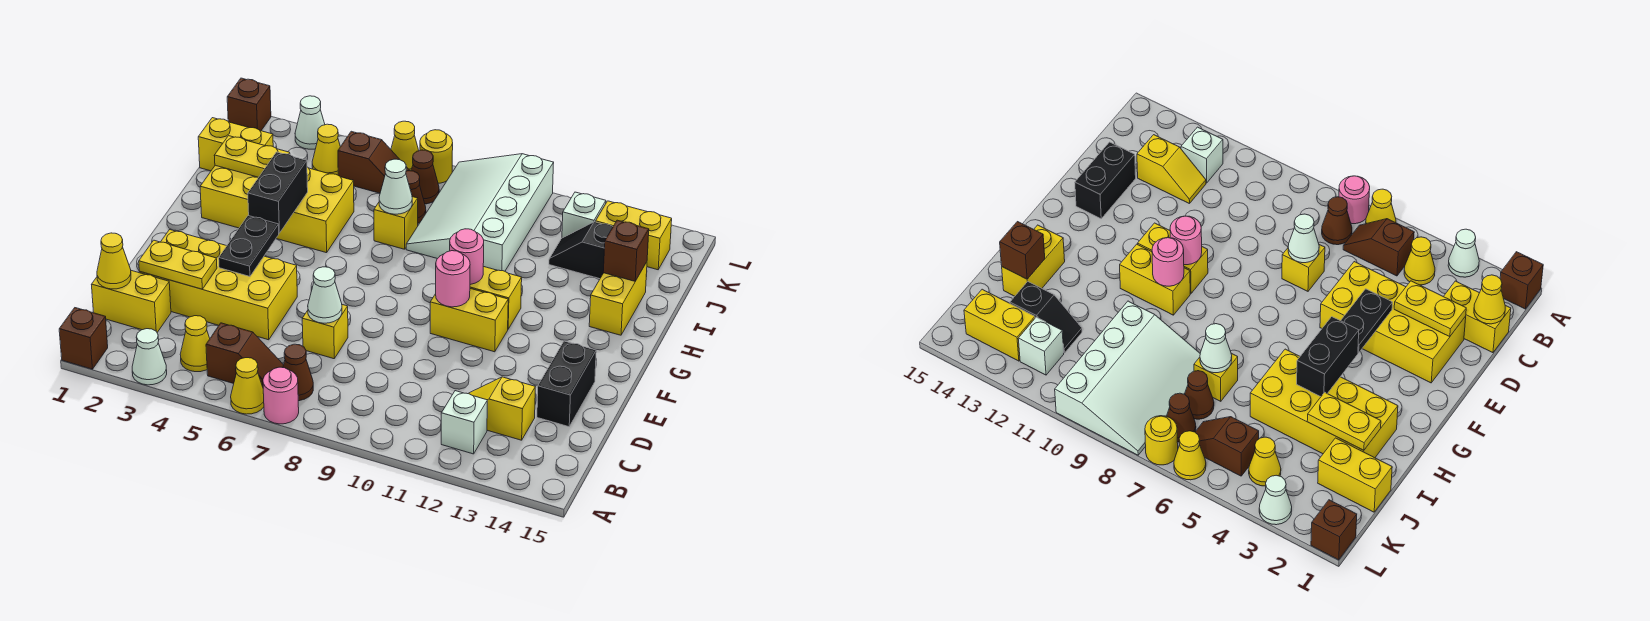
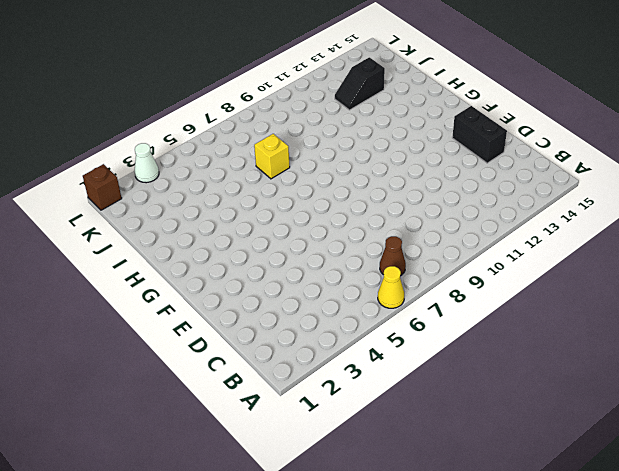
none -> brown brick A1 level 1
none -> white cone A3 level 1
none -> pink round brick A7 level 1
none -> yellow cone B4 level 1

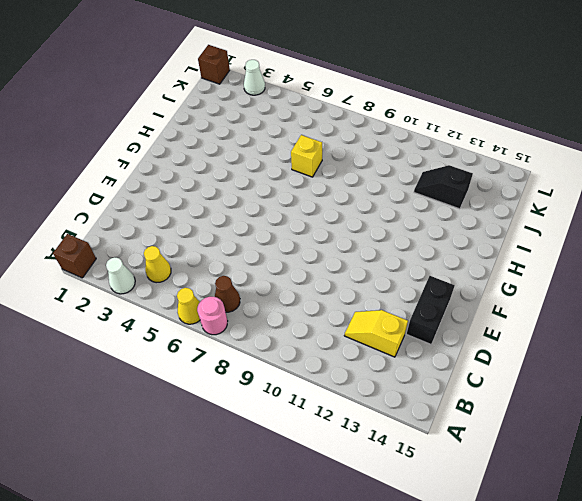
none -> brown slope B5:B6 level 1 top 5
none -> white brick B12 level 1
none -> yellow brick C1:C2 level 1
none -> yellow brick D2:E5 level 1

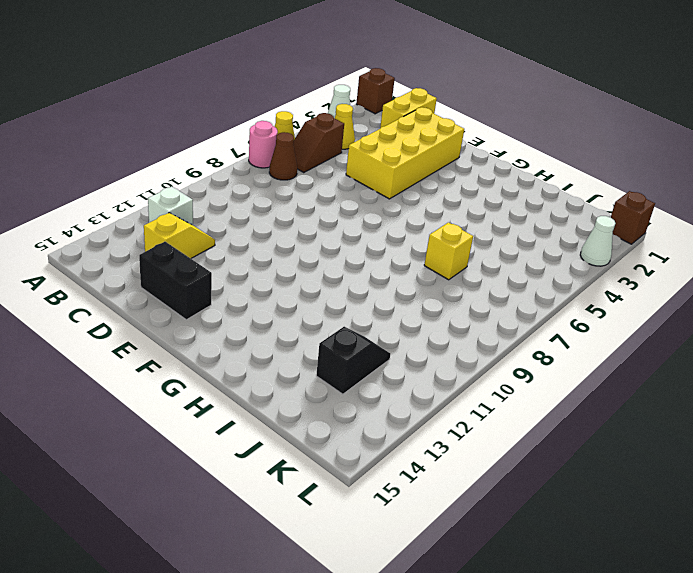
none -> yellow brick D7 level 1
none -> yellow brick F10:F11 level 1
none -> yellow brick G10:G11 level 1
none -> yellow brick H2:I5 level 1

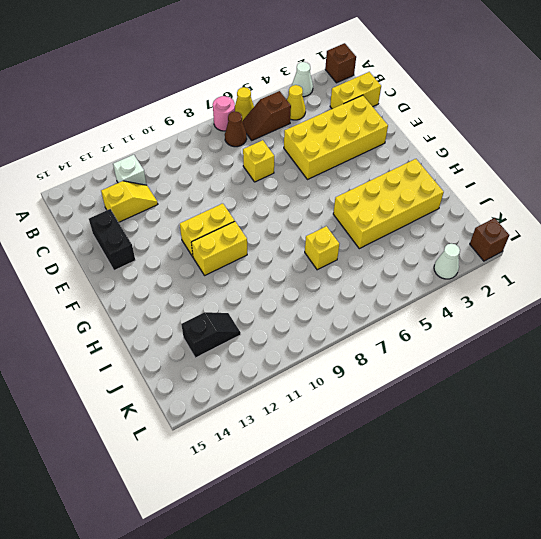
none -> yellow brick H14:I14 level 1
none -> white slope I8:L10 level 1 top 10
none -> yellow brick J1:J2 level 1
none -> brown cone J7 level 1

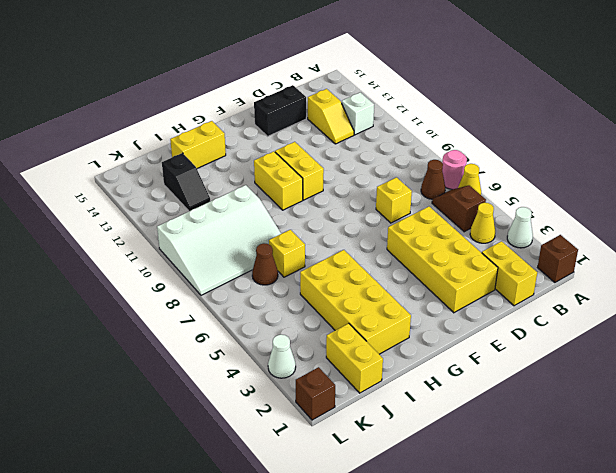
none -> yellow cone K4 level 1
none -> brown slope K5:K6 level 1 top 5
none -> brown cone K7 level 1
none -> white brick K12 level 1

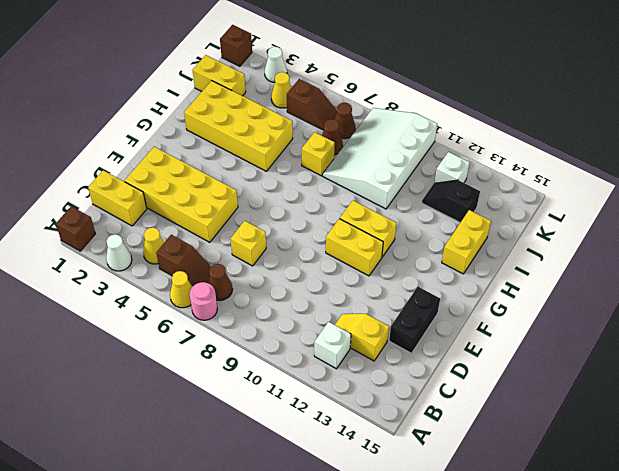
none -> yellow brick K13:K14 level 1
none -> yellow cone L6 level 1
none -> yellow round brick L7 level 1
none -> yellow cone C1 level 2

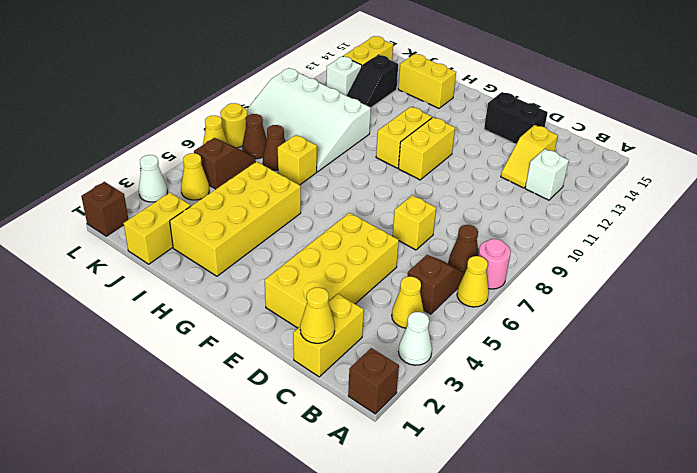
none -> yellow plate D2:D3 level 2
none -> white cone D7 level 2
none -> black plate E4:F4 level 2
none -> pink round brick F10 level 2

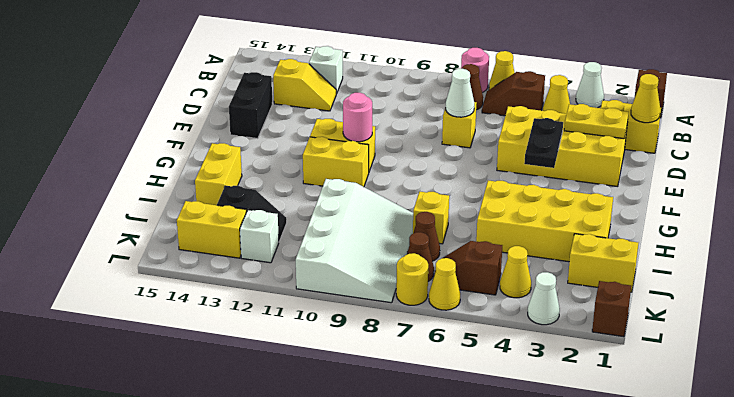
none -> black brick G4:H4 level 2
none -> pink round brick G10 level 2
none -> yellow plate I2:I3 level 2
none -> white cone I7 level 2

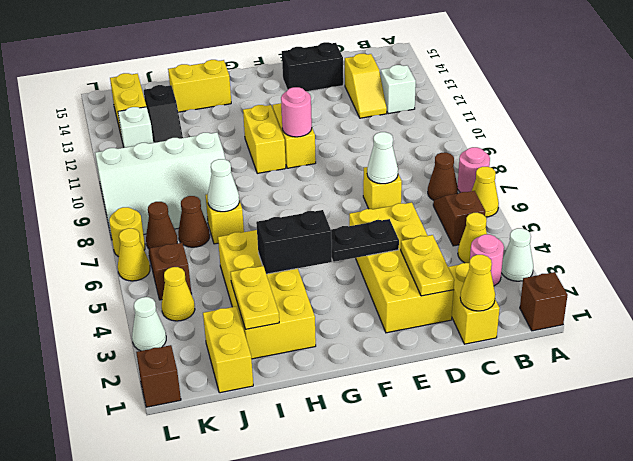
pink round brick B3 level 1 -> pink round brick G10 level 2
none -> brown brick I14 level 2

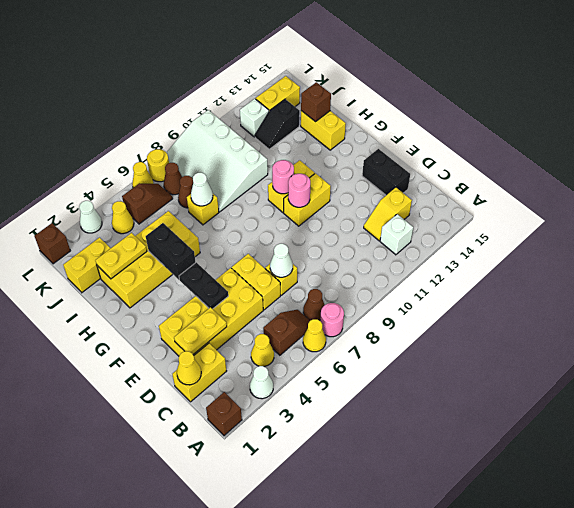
yellow brick D6:E6 level 1 -> none

